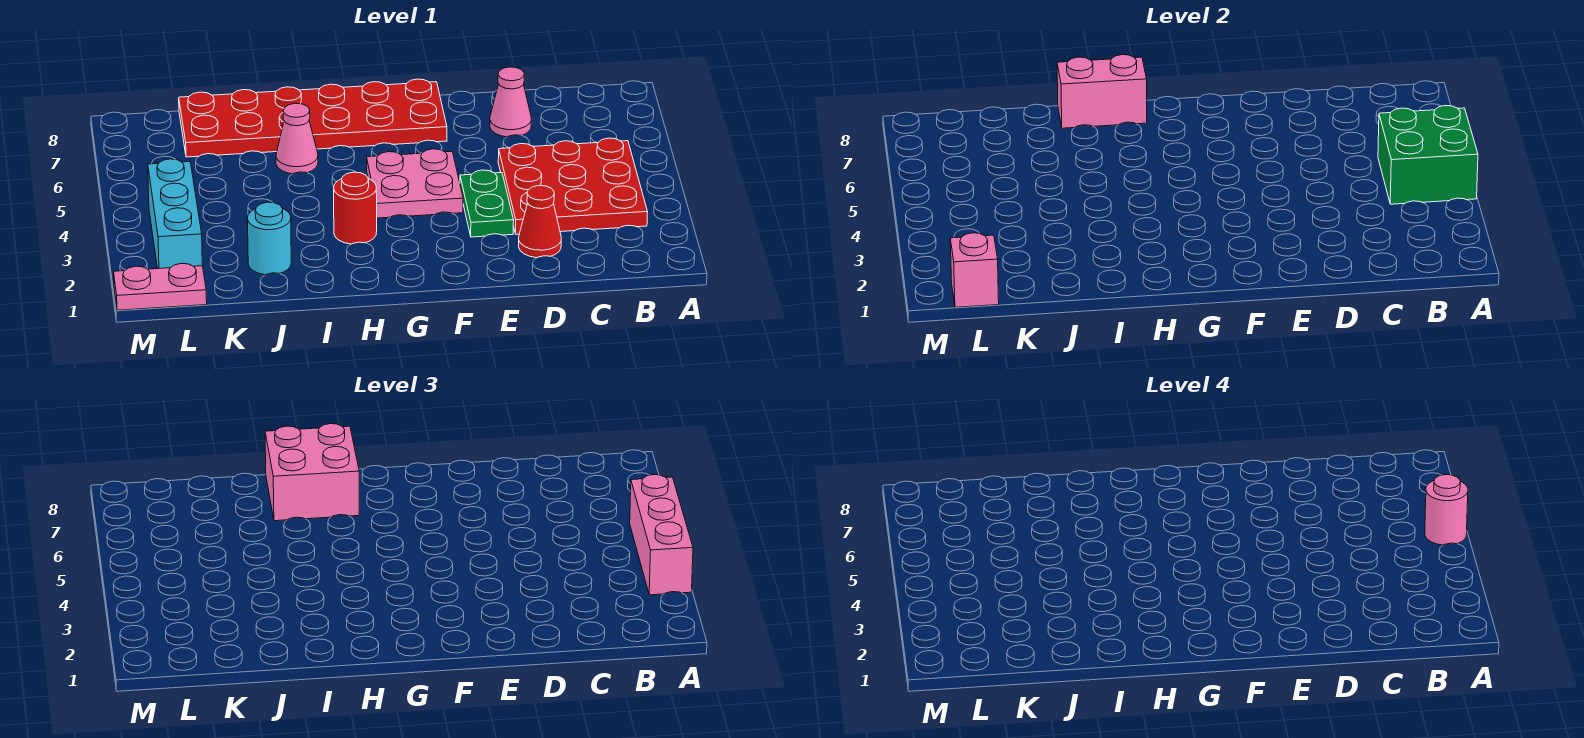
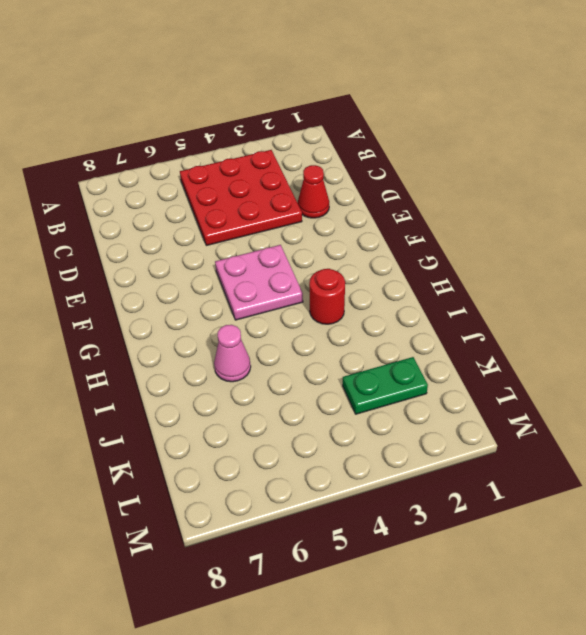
green plate K2:K3 level 1 -> green plate E3:E4 level 1
none -> pink cone D7 level 1
none -> red plate F7:K8 level 1
none -> cyan round brick J2 level 1

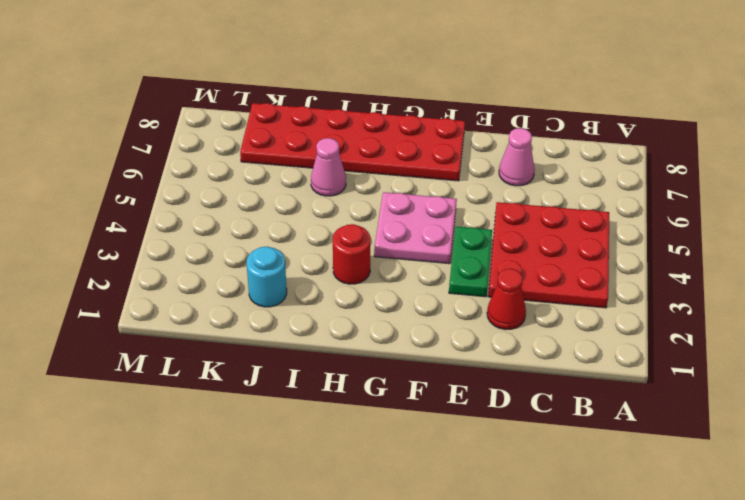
none -> pink plate L1:M1 level 1
none -> cyan brick L2:L4 level 1
none -> green brick A4:B5 level 2

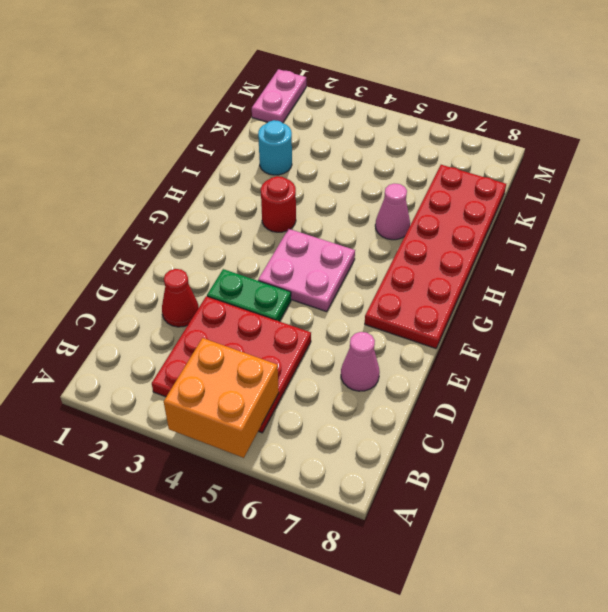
orange brick A4:B5 level 2 -> green brick A4:B5 level 2
none -> cyan brick L2:L4 level 1
none -> pink brick H8:I8 level 2
none -> pink brick L1 level 2

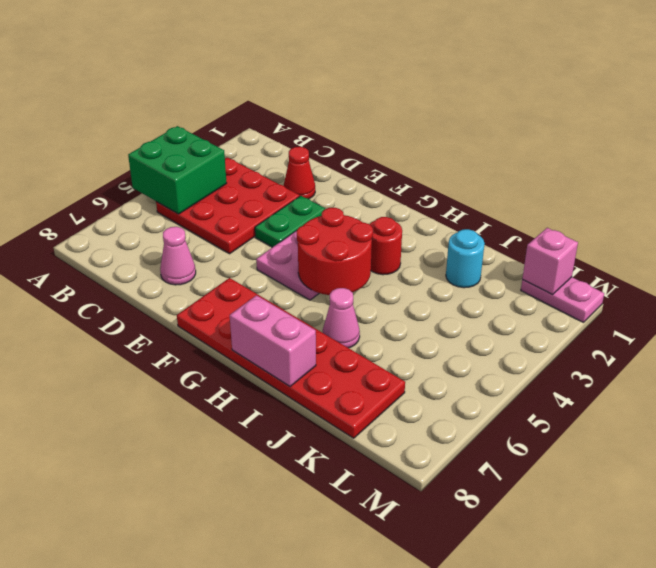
red round brick G4:H5 level 2 -> none
none -> cyan brick L2:L4 level 1
none -> pink brick A3:A5 level 3
none -> pink brick H7:I8 level 3

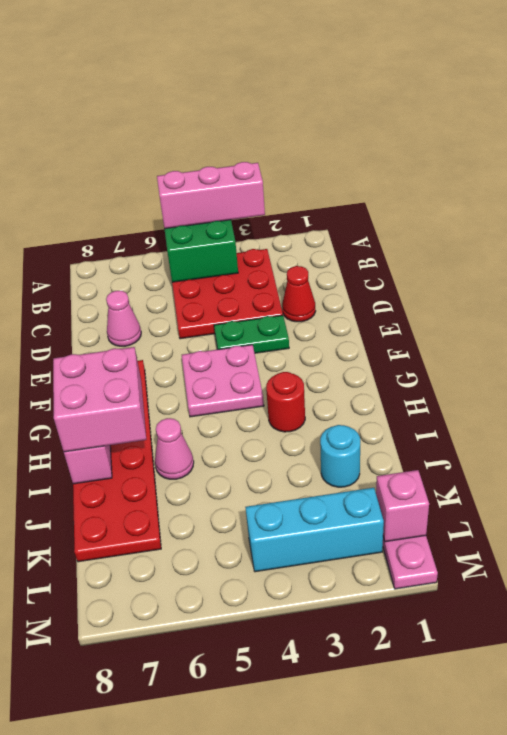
none -> pink round brick A5 level 4

